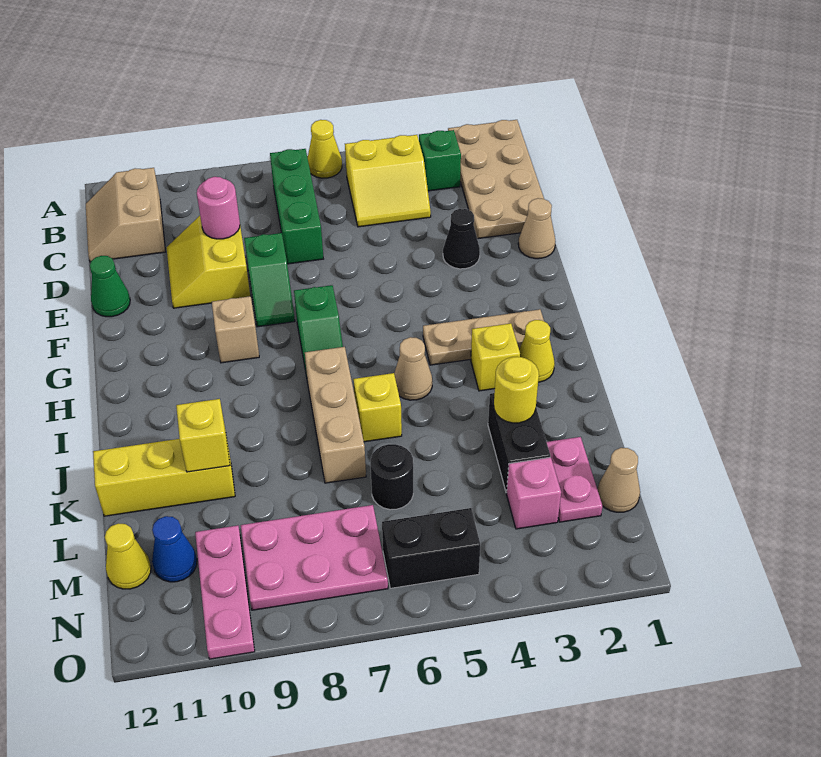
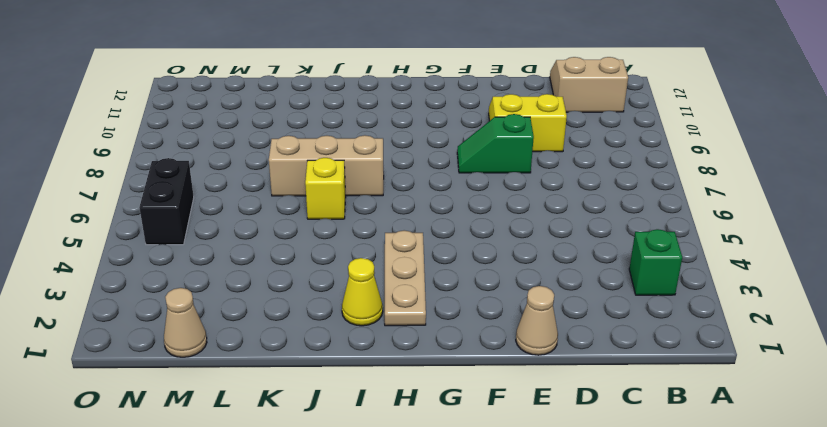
none -> tan plate A1:D2 level 1
none -> yellow cone A6 level 1
none -> yellow slope B4:C5 level 1 top B
none -> green brick B7:D7 level 1

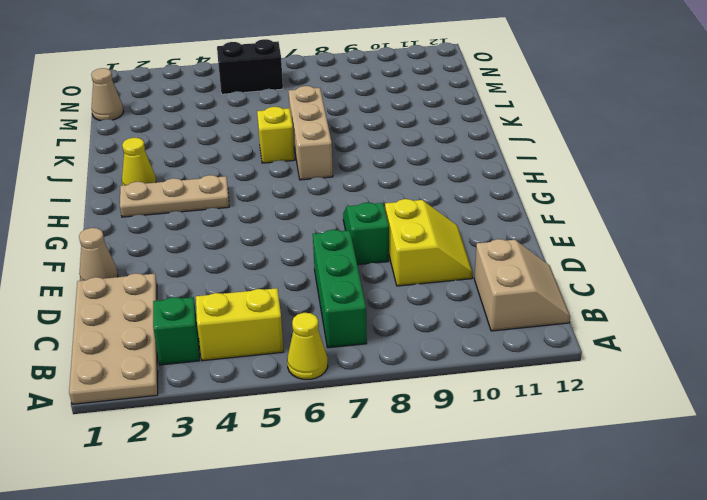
none -> black cone E3 level 1
none -> green cone E12 level 1
none -> green slope G7:H7 level 1 top G
none -> tan brick G9 level 1

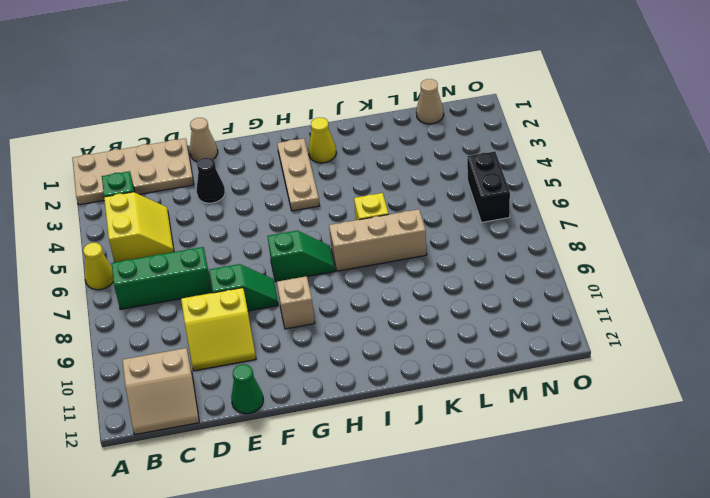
none -> yellow brick I3 level 1
none -> tan cone I5 level 1
none -> black brick K3:L3 level 1
none -> yellow brick K10:K12 level 1

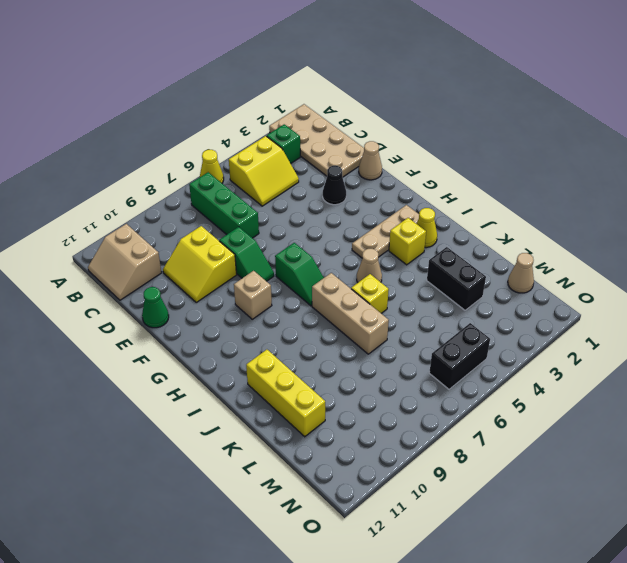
yellow brick J11:L11 level 1 -> yellow brick K10:K12 level 1
none -> pink plate L2:M2 level 1
none -> black round brick L6 level 1
none -> pink brick M3 level 1
none -> pink plate M7:N9 level 1

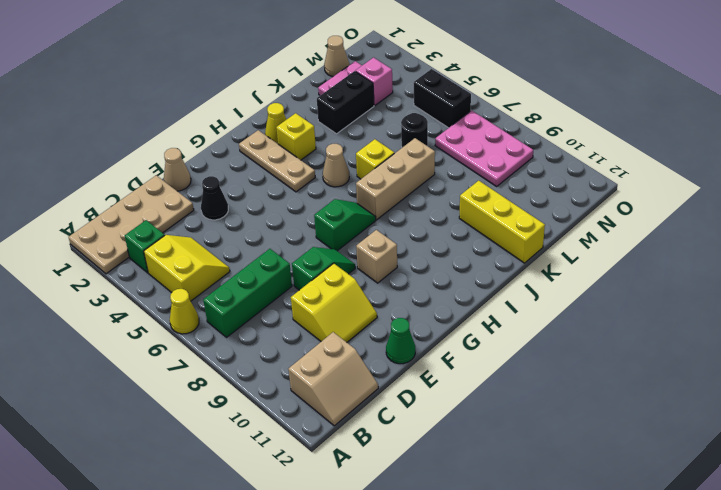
none -> pink plate M10:O10 level 1
none -> blue cone M11 level 1
none -> yellow cone M12 level 1
none -> pink round brick D9 level 2

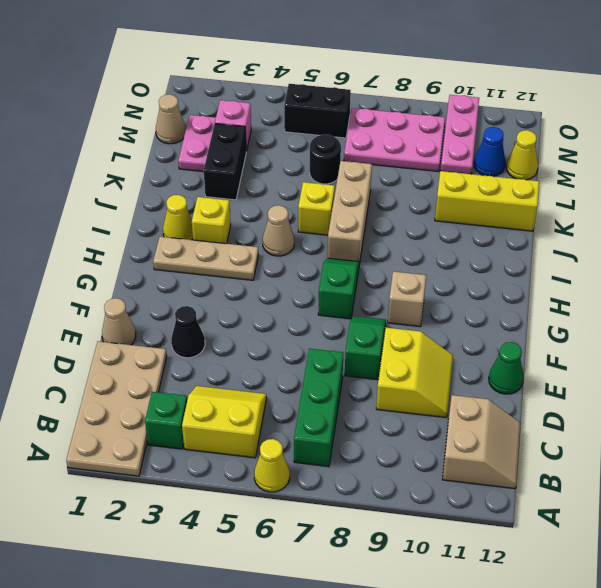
none -> pink round brick D9 level 2
none -> yellow round brick K3 level 2
none -> yellow brick K10 level 2

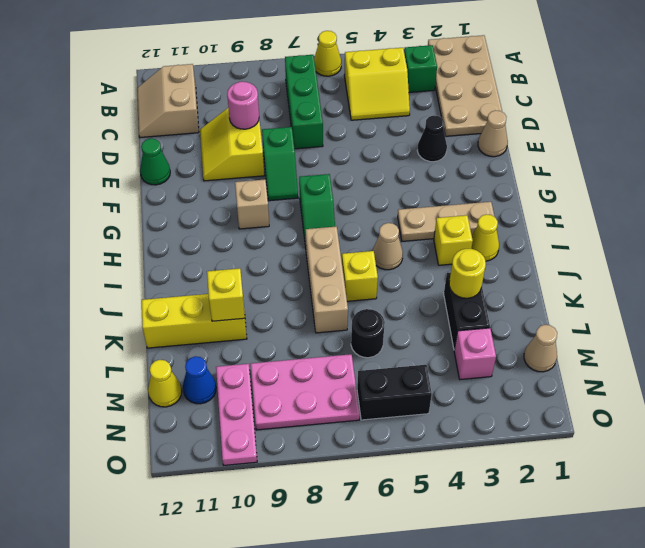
none -> pink plate L2:M2 level 1

